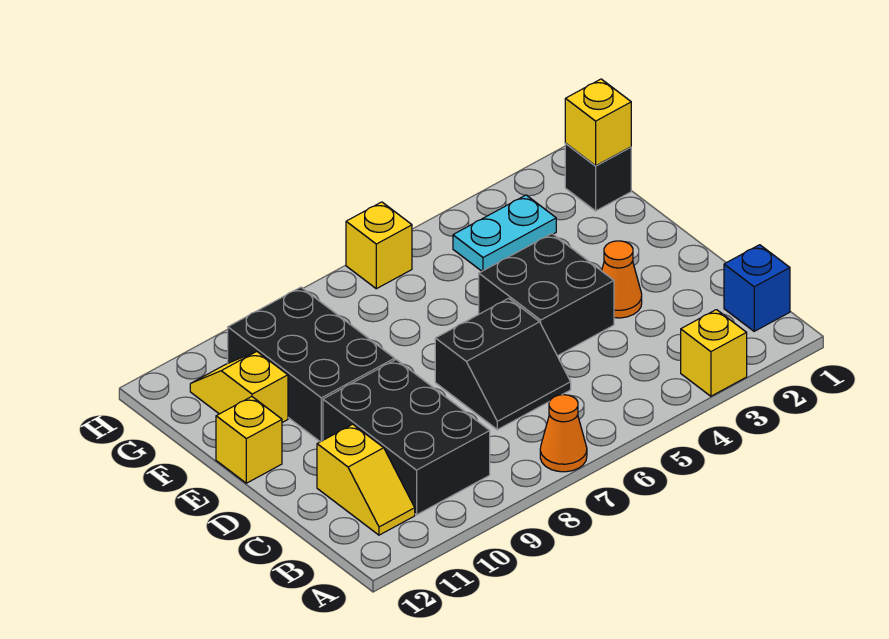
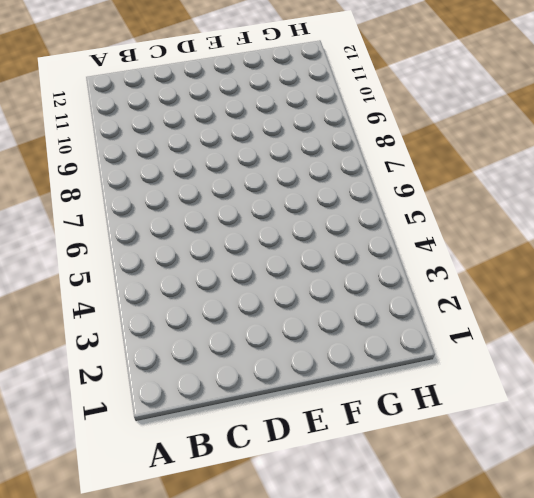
none -> yellow brick A3 level 1
none -> orange cone A7 level 1
none -> blue brick B1 level 1

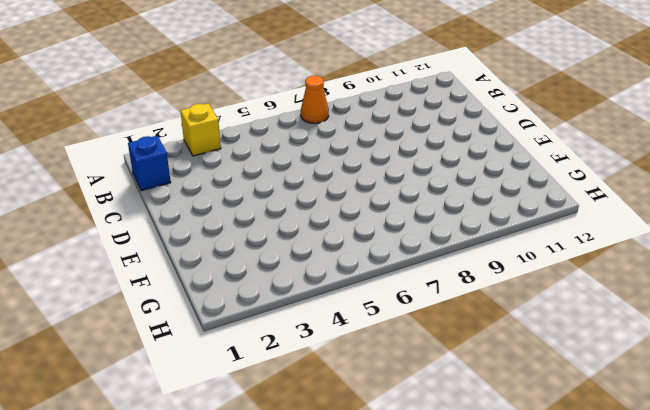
none -> black brick B9:D10 level 1
none -> yellow slope B11:C11 level 1 top C
none -> black slope C6:D7 level 1 top D

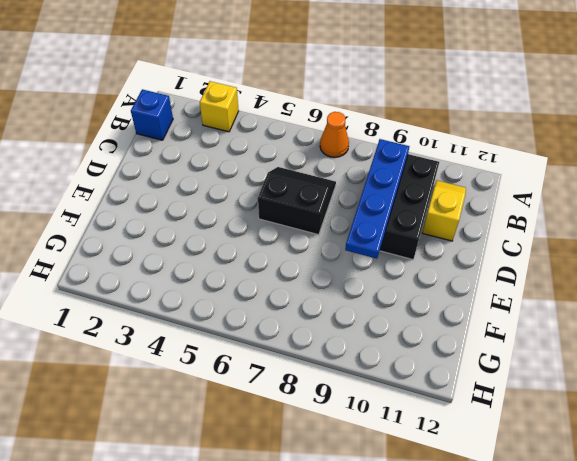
blue plate B9:E9 level 2 -> none
none -> orange cone D3 level 1
none -> black brick D4:E5 level 1
none -> black brick E9:G10 level 1

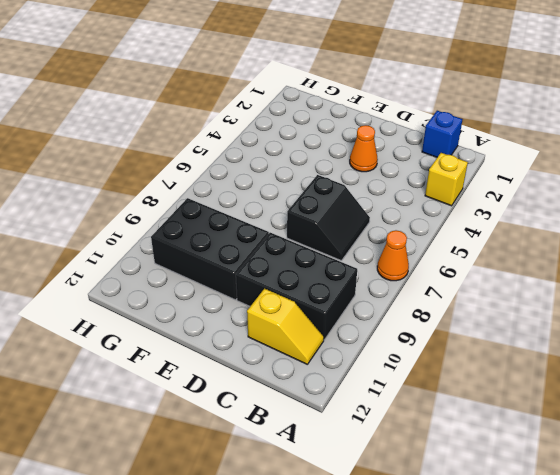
none -> black brick D4:E5 level 1
none -> yellow brick E12 level 1
none -> yellow slope F11:G11 level 1 top F

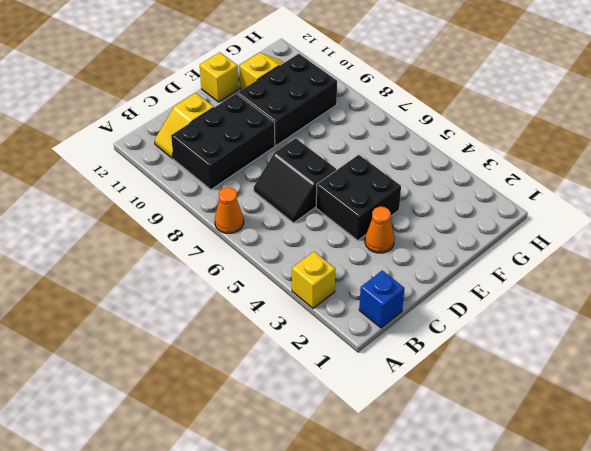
none -> black brick G1 level 1
none -> cyan plate G3:G4 level 1
none -> yellow brick H6 level 1

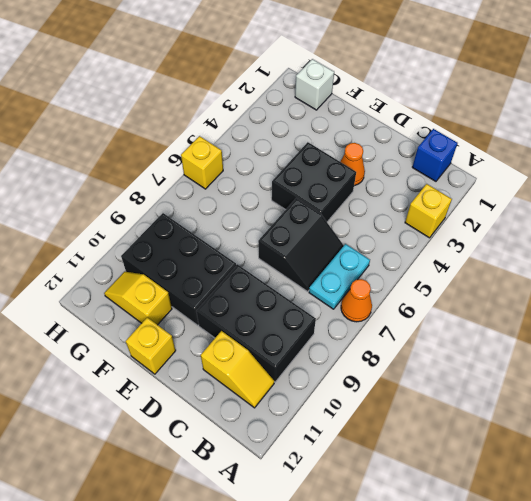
cyan plate B6:B7 level 1 -> cyan plate G3:G4 level 1
white brick G1 level 1 -> black brick G1 level 1
none -> yellow brick G1 level 2

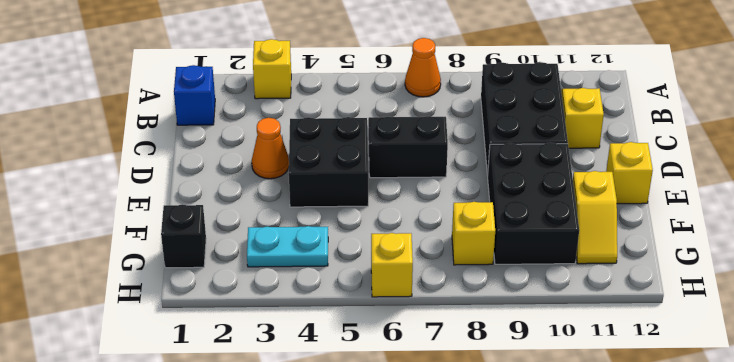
yellow brick G8 level 1 -> yellow brick G1 level 2

